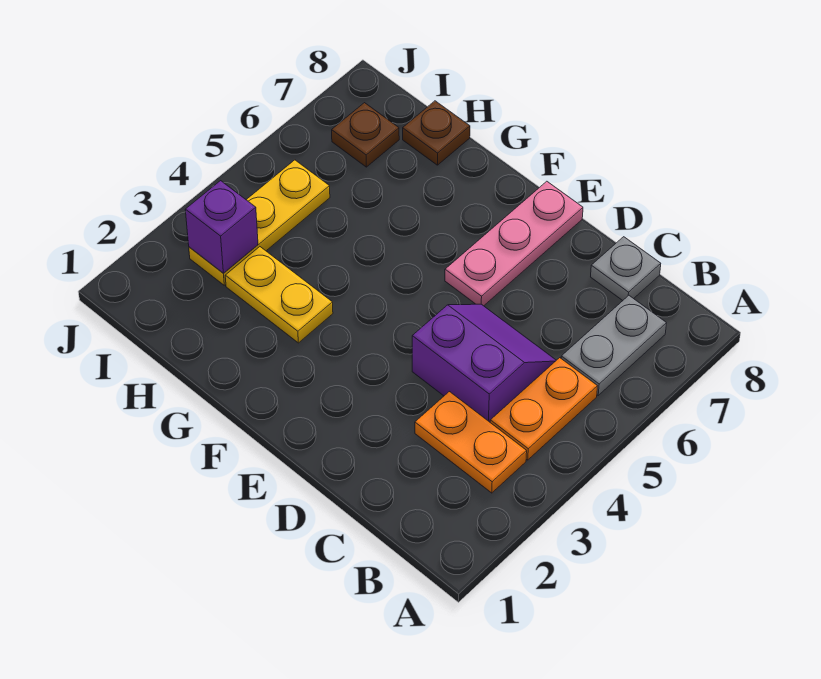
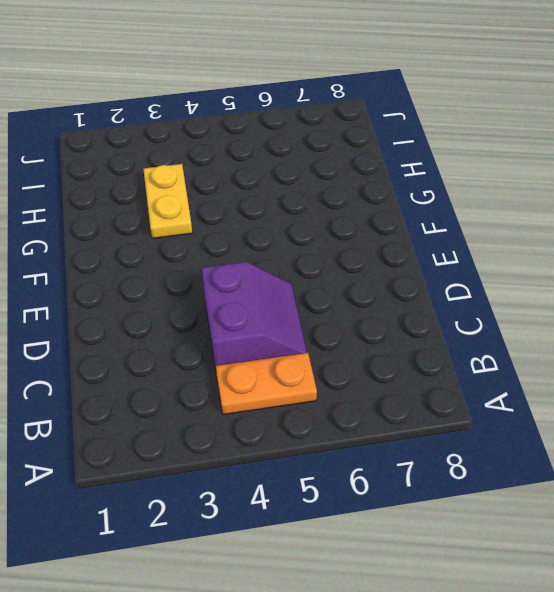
none -> orange plate B3:C3 level 1
none -> grey plate B6:B7 level 1

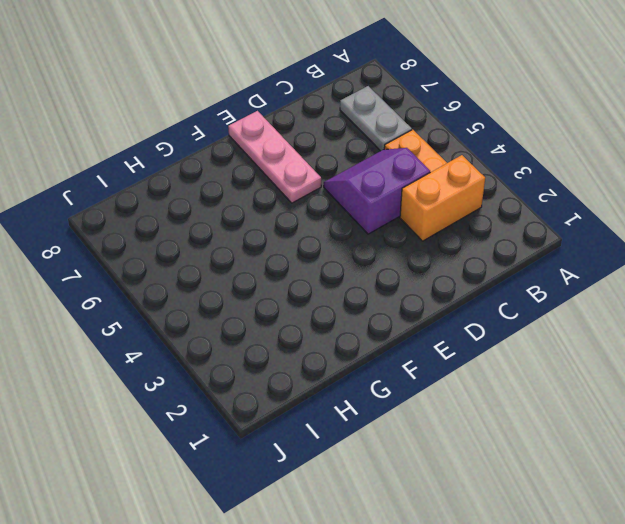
orange brick B3:C3 level 1 -> orange plate B3:C3 level 1
none -> grey plate C8 level 1
none -> yellow plate G3:H3 level 1

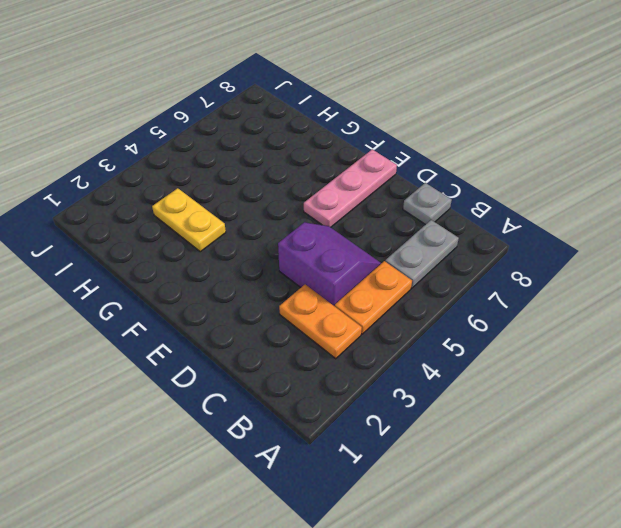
none -> brown plate H8 level 1
none -> yellow plate I3:I5 level 1

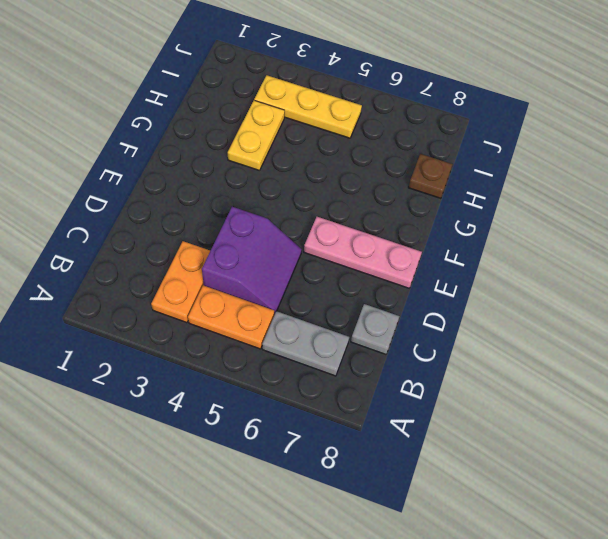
none -> brown plate I7 level 1
none -> purple brick I3 level 2

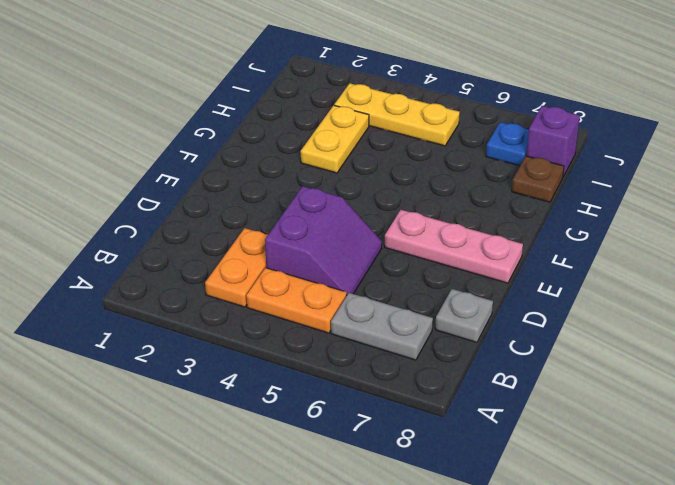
blue plate I7 level 1 -> brown plate I7 level 1
purple brick I8 level 1 -> purple brick I3 level 2

